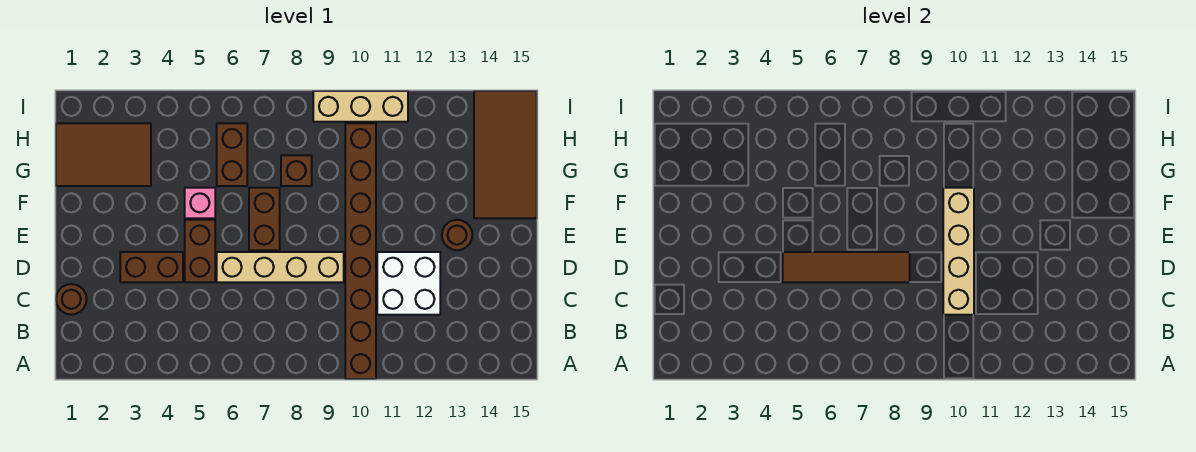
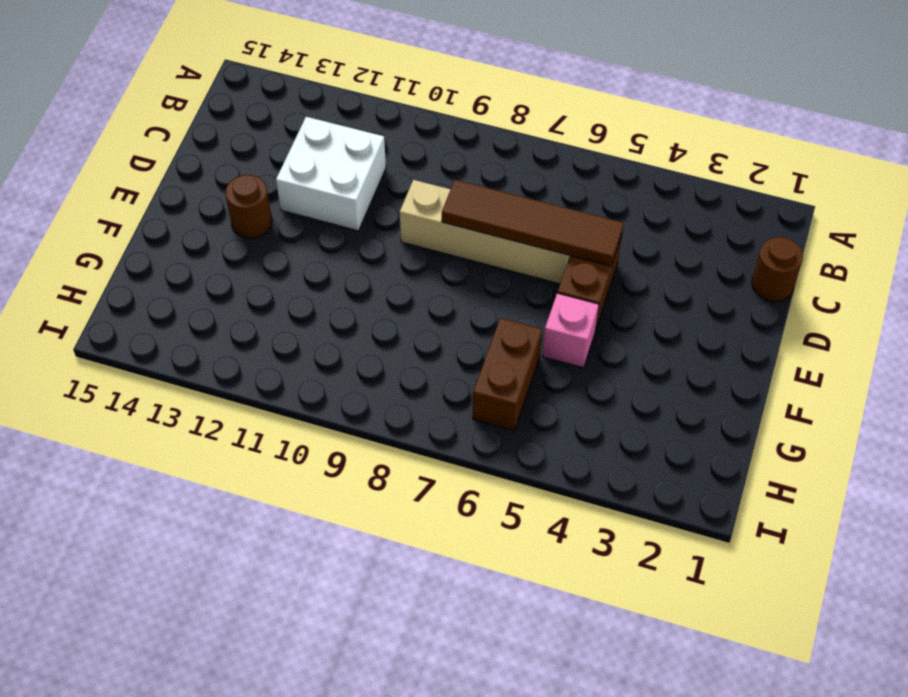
none -> brown brick A10:H10 level 1
none -> brown brick D3:D4 level 1
none -> brown brick E7:F7 level 1

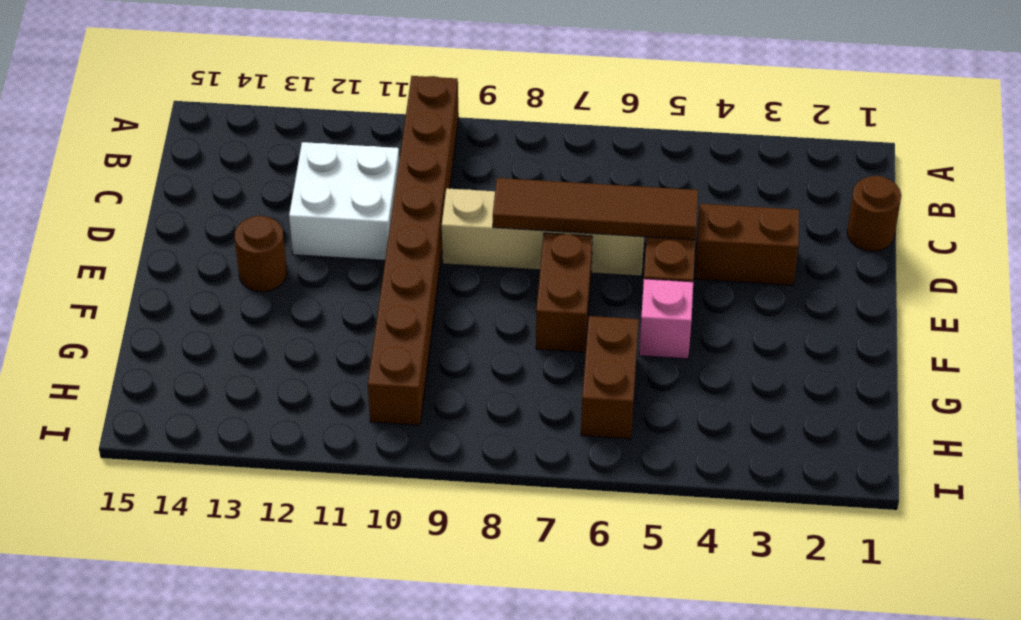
none -> brown tile F14:I15 level 1
none -> brown tile G1:H3 level 1
none -> brown brick G8 level 1

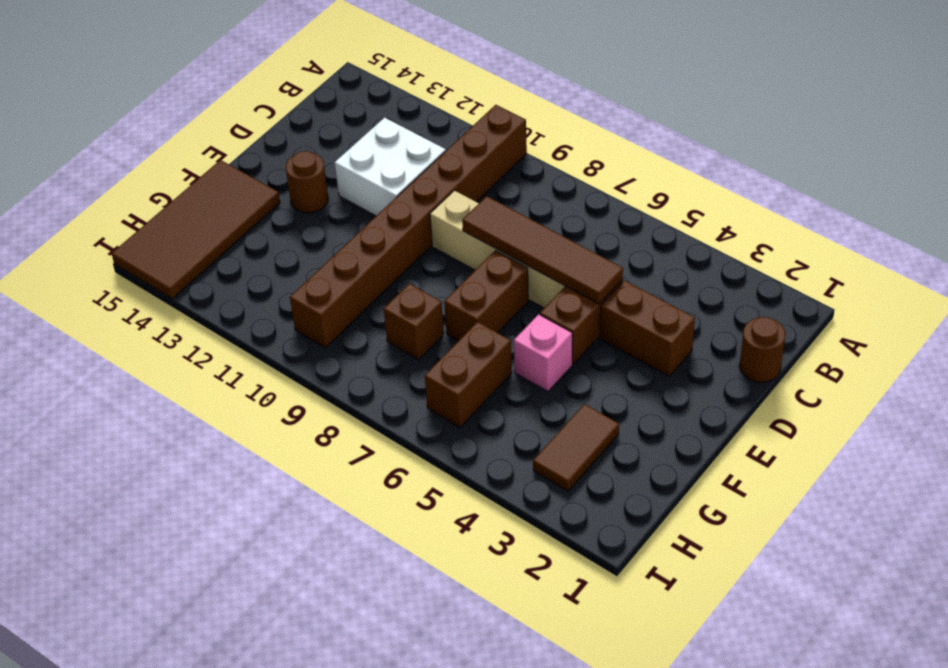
brown tile G3:H3 level 1 -> brown tile G1:H3 level 1
none -> tan brick I9:I11 level 1
none -> tan brick C10:F10 level 2

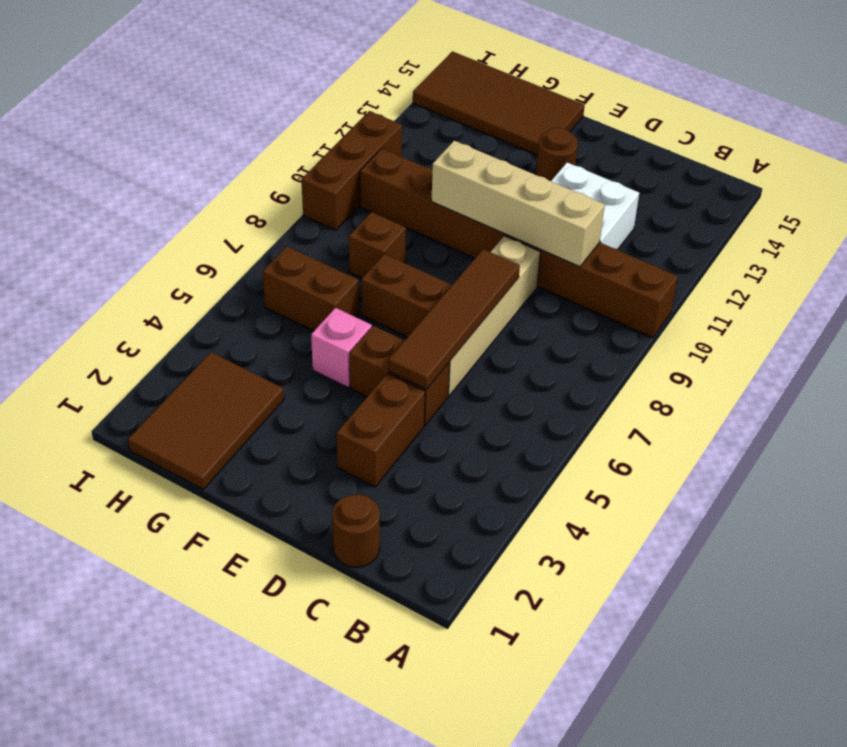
brown brick I9:I11 level 1 -> tan brick I9:I11 level 1

